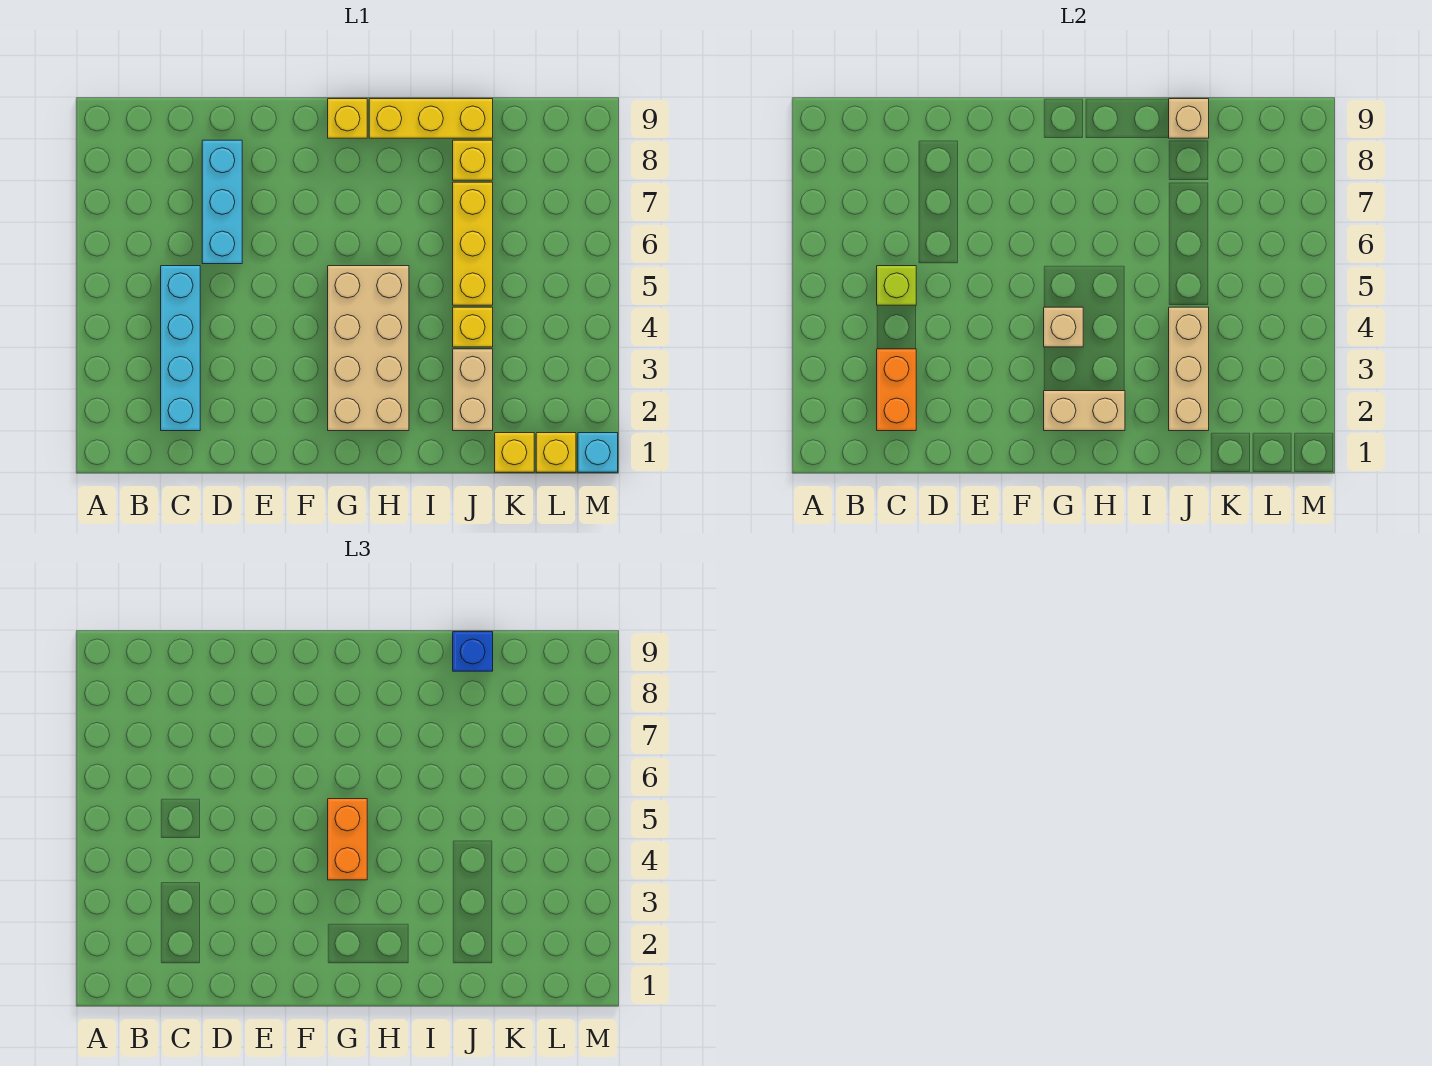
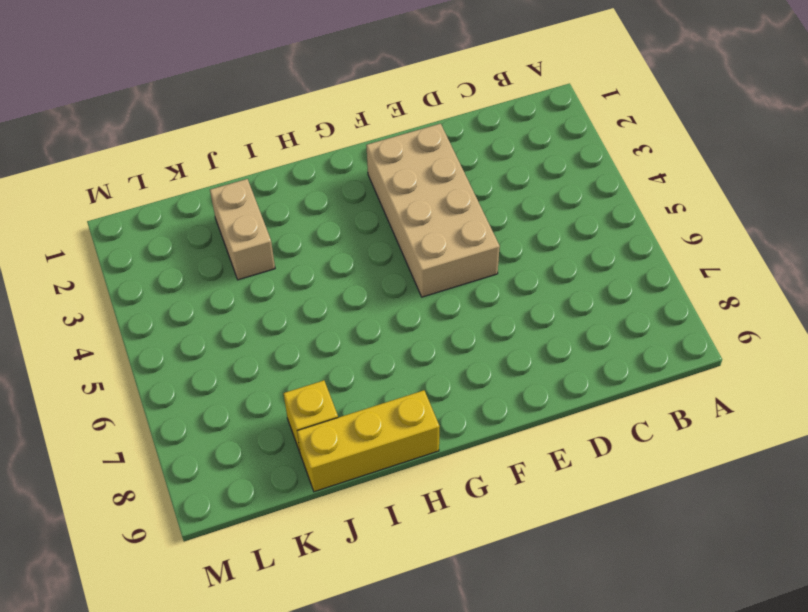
tan brick E2:F5 level 1 -> tan brick G2:H5 level 1
none -> cyan brick C2:C5 level 1
none -> cyan brick D6:D8 level 1
none -> yellow brick G9 level 1

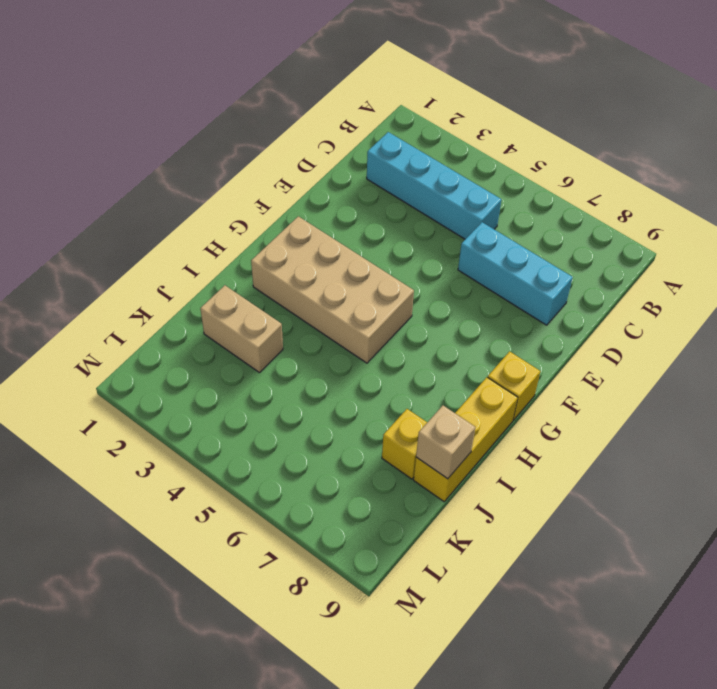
none -> yellow brick J4 level 1
none -> yellow brick J5:J7 level 1
none -> yellow brick K1 level 1

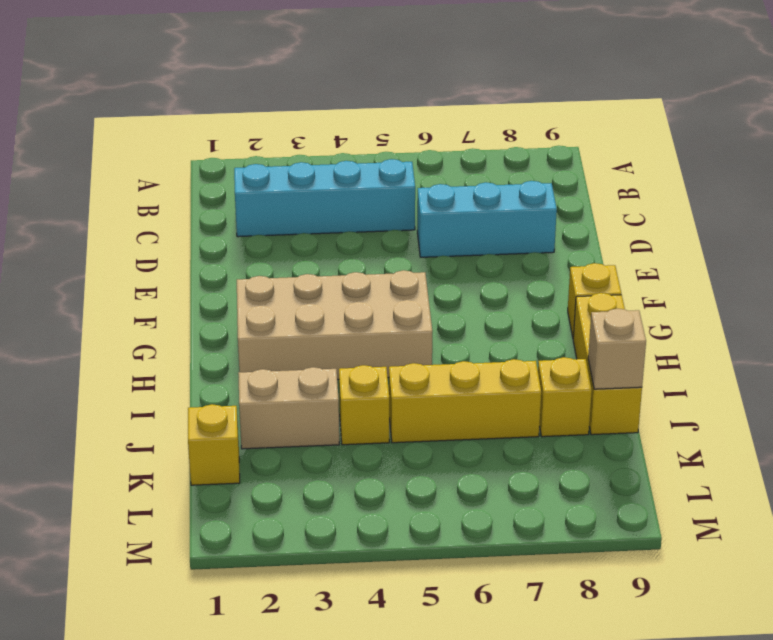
none -> yellow brick L1 level 1
none -> cyan brick M1 level 1
none -> orange brick C2:C3 level 2

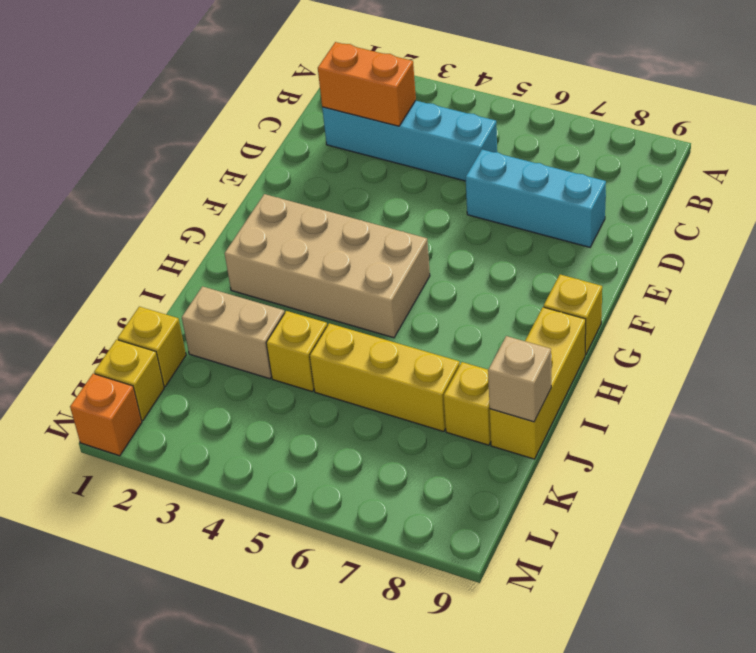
orange brick M1 level 1 -> cyan brick M1 level 1
none -> lime brick C5 level 2
none -> tan brick G2:H2 level 2
none -> tan brick G4 level 2

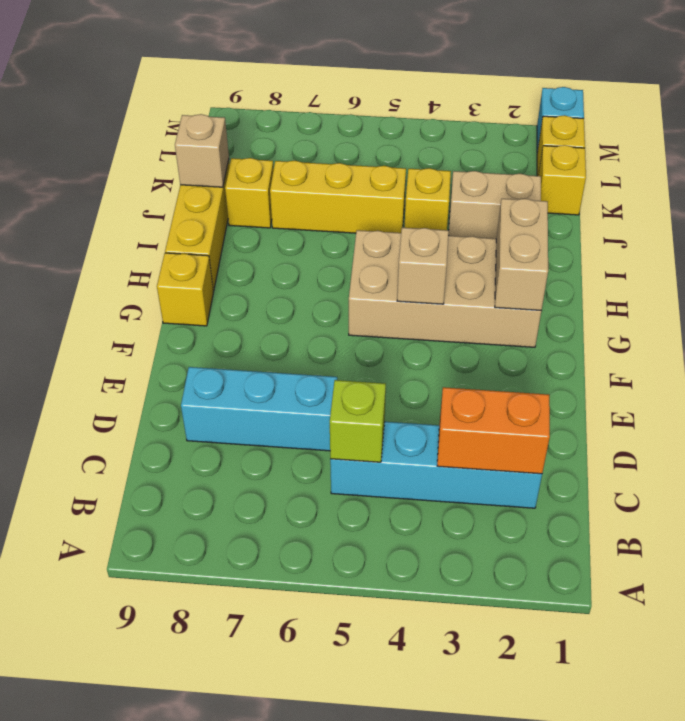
none -> tan brick J2:J4 level 2
none -> orange brick G4:G5 level 3
none -> blue brick J9 level 3

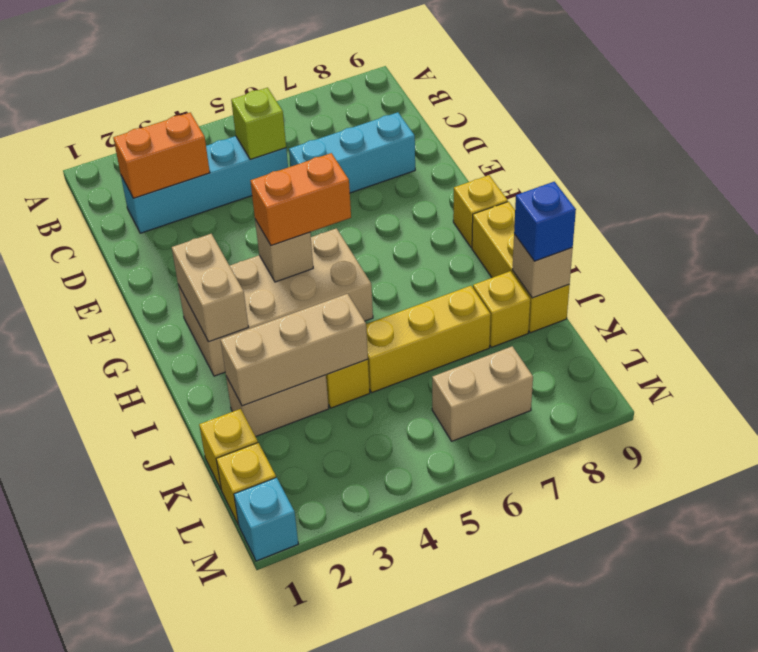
tan brick L6:L7 level 1 -> none

